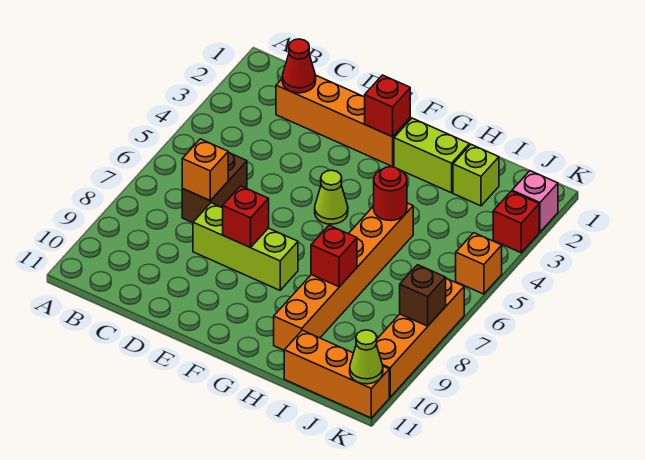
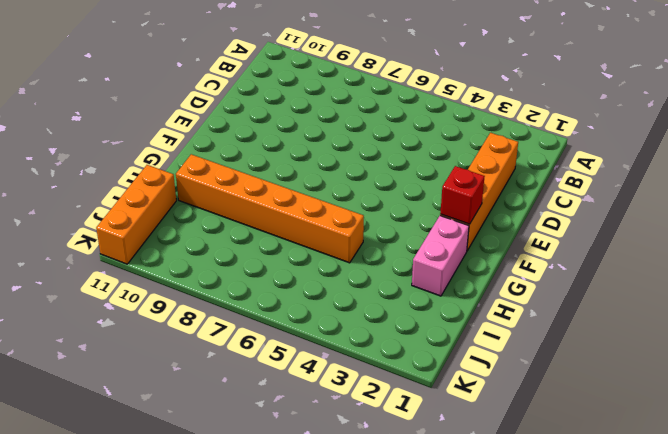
pink brick G2:H2 level 1 -> lime brick G2:H2 level 1
none -> brown brick C6:C7 level 1
none -> lime brick D8:F8 level 1
none -> lime cone F5 level 1

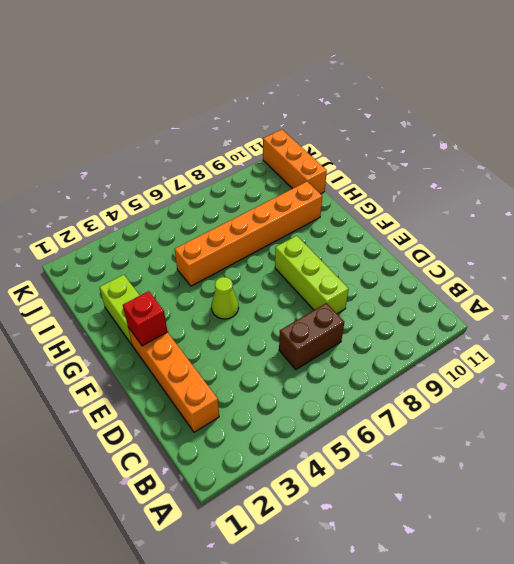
none -> lime brick I2 level 1
none -> pink brick K2 level 1
none -> red brick K3 level 1

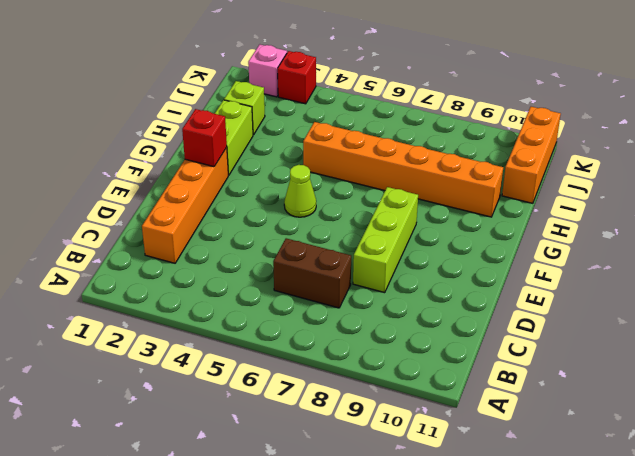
none -> orange brick K5 level 1
none -> orange brick K7:K10 level 1
none -> red cone C2 level 2

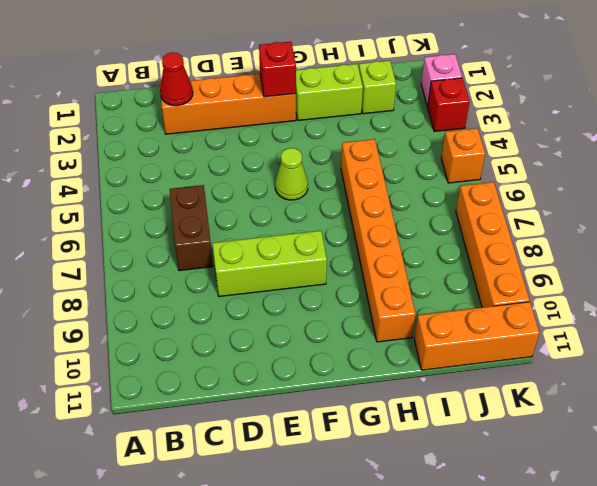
none -> orange brick C7 level 2
none -> red brick E8 level 2
none -> red round brick H5 level 2

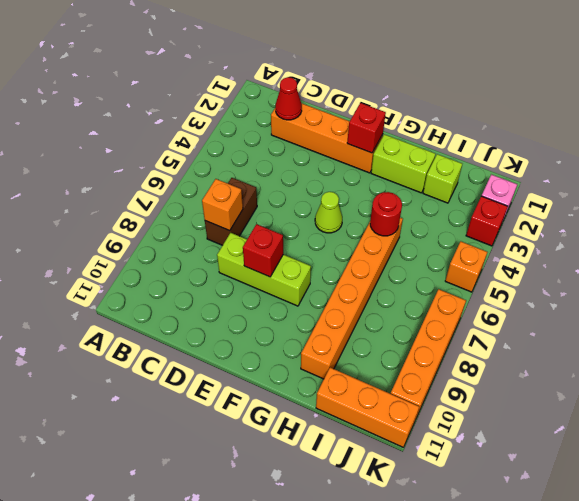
none -> red brick H8 level 2
none -> brown brick K8 level 2
none -> lime cone K11 level 2

